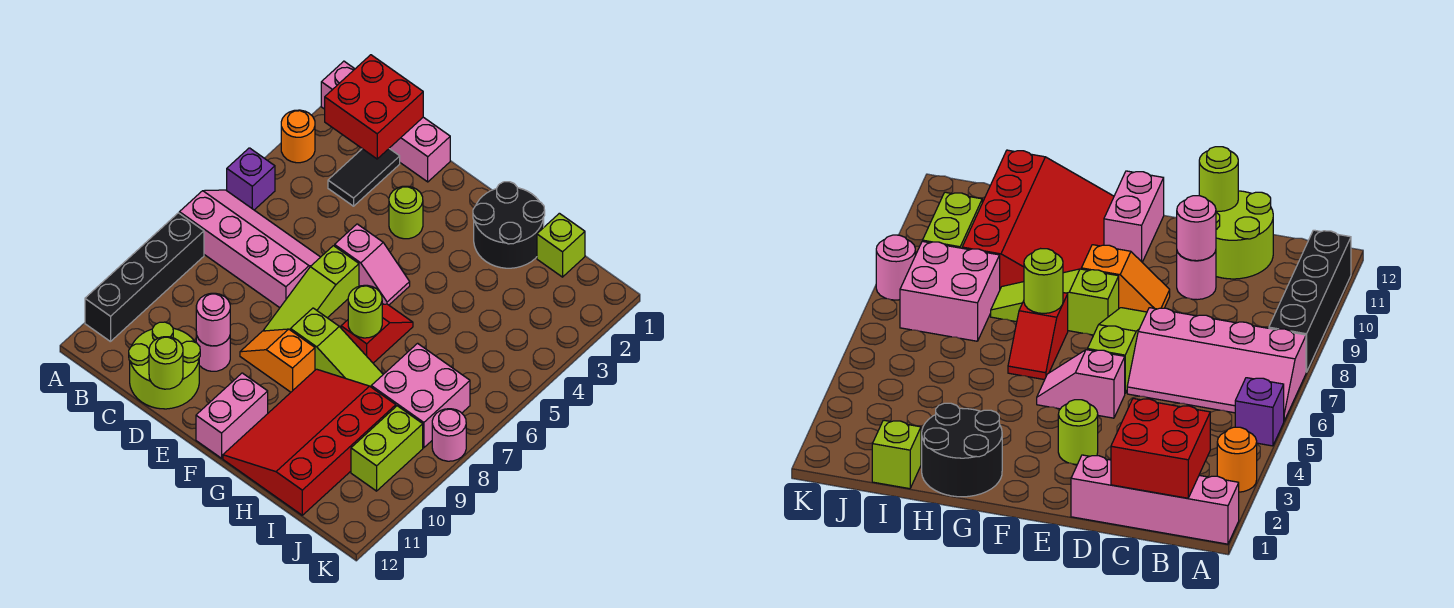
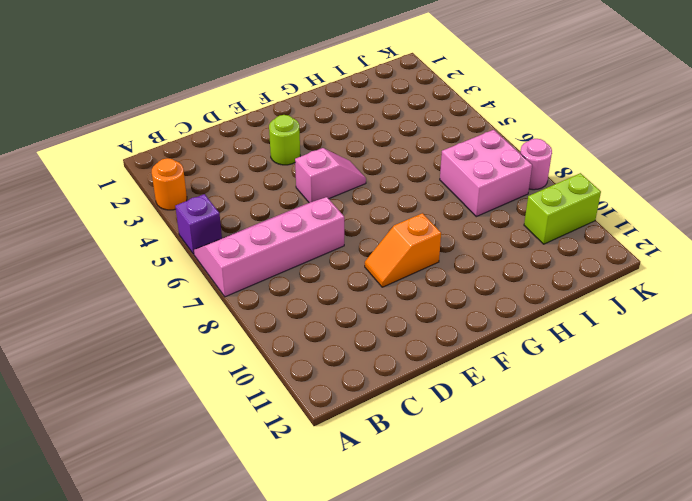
lime brick J10:K10 level 1 -> lime brick J9:J10 level 1
none -> pink brick A1:D1 level 1
none -> black brick A8:A11 level 1
none -> black tile C2:C3 level 1

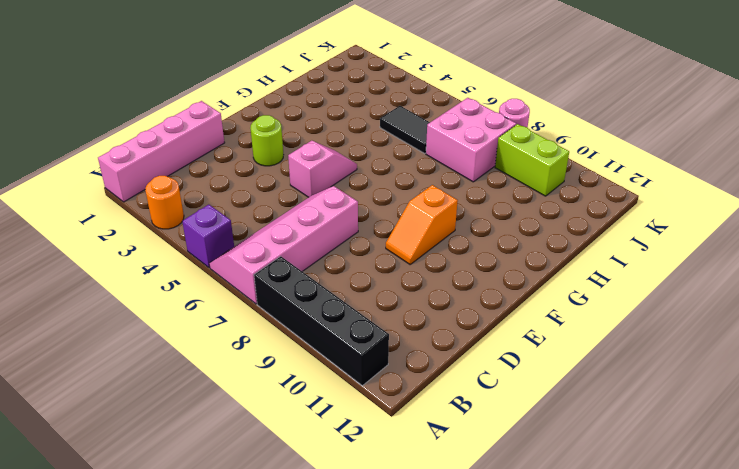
black tile I5:I6 level 1 -> black tile C2:C3 level 1
none -> lime round brick C11:D12 level 1
none -> pink round brick D10 level 1
none -> lime slope E6:E8 level 1 top 6

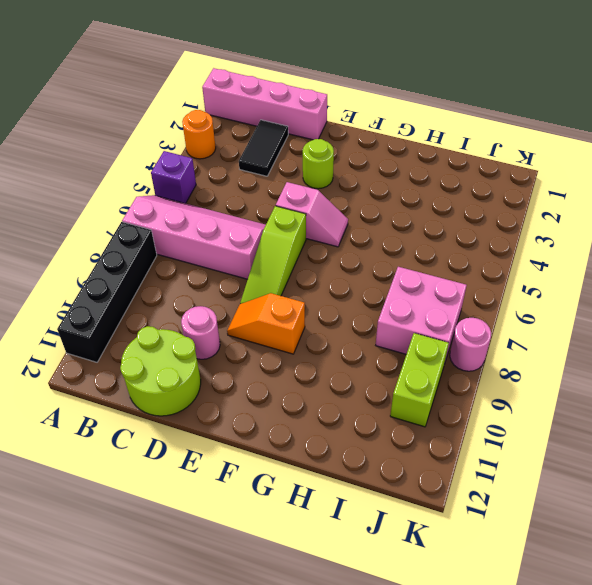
none -> lime slope F8:H8 level 1 top F
none -> pink brick F11:F12 level 1
none -> black round brick G1:H2 level 1

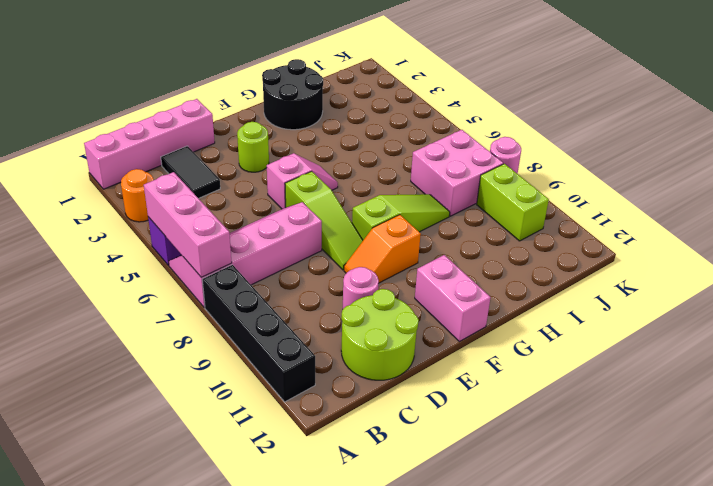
pink brick A5:A7 level 2 -> none
none -> red slope G6:G7 level 1 top 7
none -> red slope G9:I12 level 1 top I
none -> lime brick I1 level 1

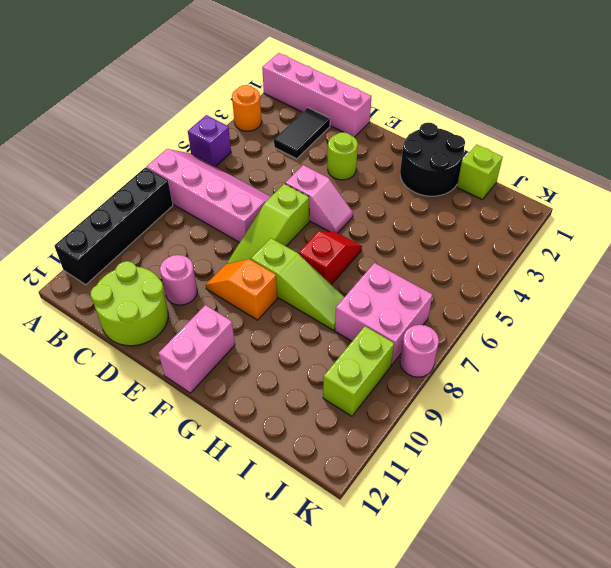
none -> red slope G9:I12 level 1 top I
none -> red brick B1:C2 level 2
none -> pink round brick D10 level 2

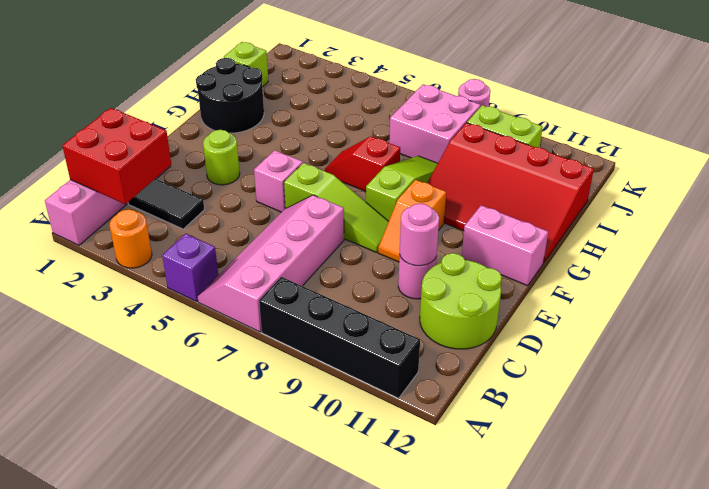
none -> lime round brick D12 level 2
none -> lime round brick G7 level 2

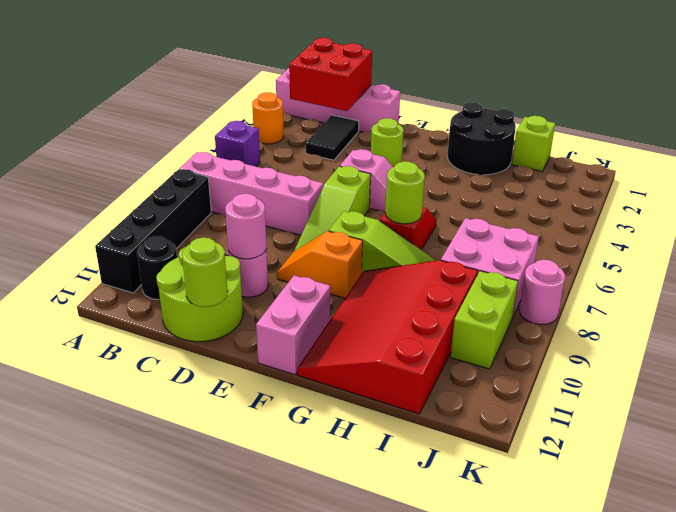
black round brick B11 level 1 -> none

